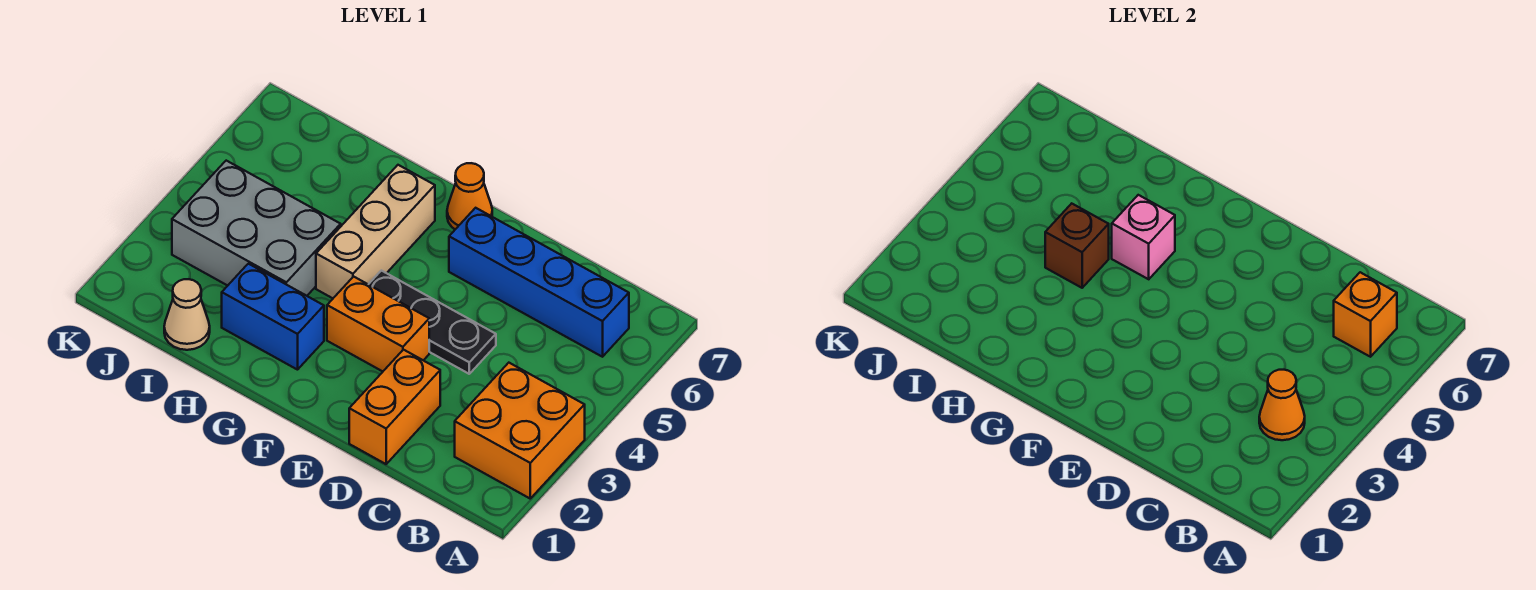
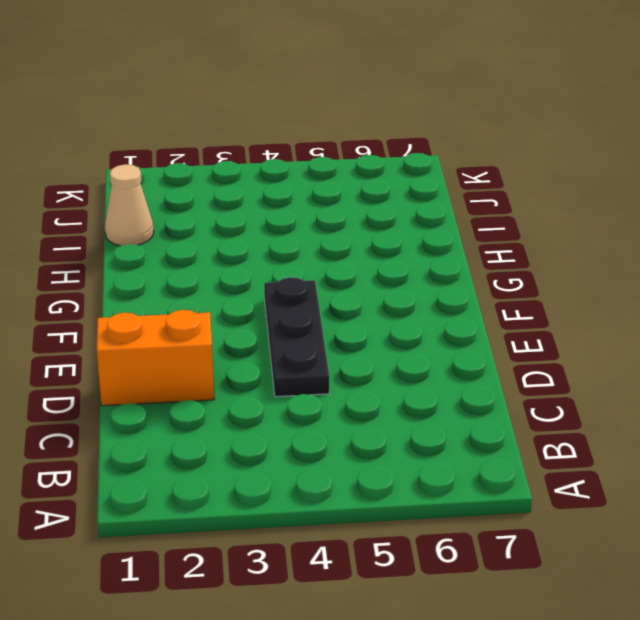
none -> orange brick A2:B3 level 1
none -> blue brick B6:E6 level 1
none -> orange brick E3:F3 level 1

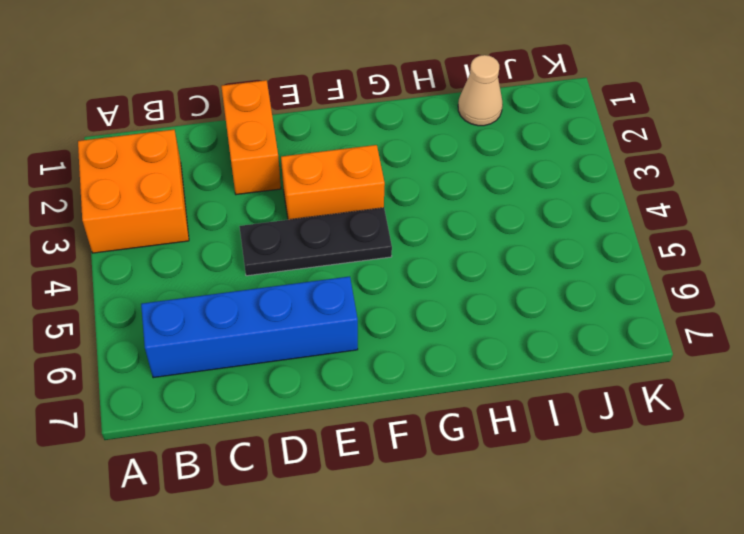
none -> orange cone F7 level 1
none -> blue brick G2:H2 level 1
none -> tan brick G4:G6 level 1

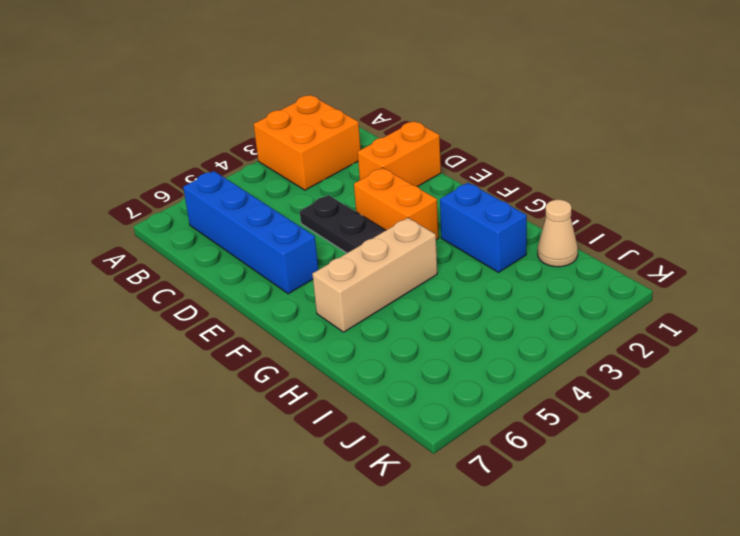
none -> orange cone F7 level 1
none -> grey brick H3:J4 level 1
none -> orange cone B3 level 2

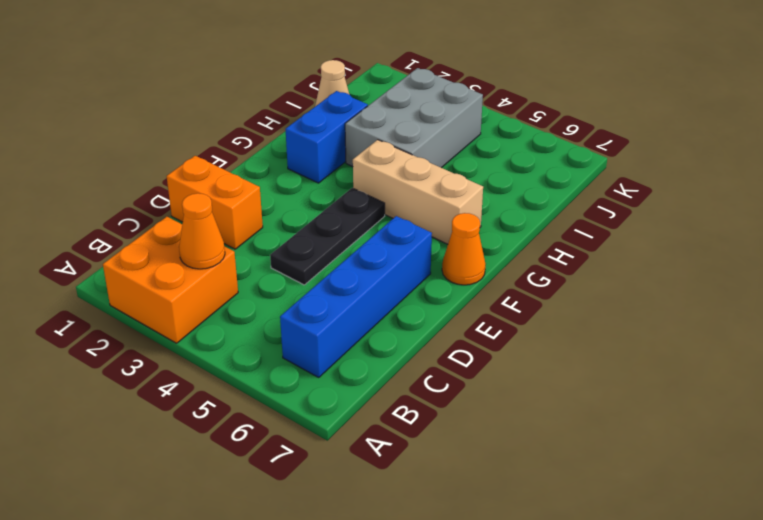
none -> orange brick E3:F3 level 1
none -> orange brick B6 level 2
none -> pink brick G5 level 2

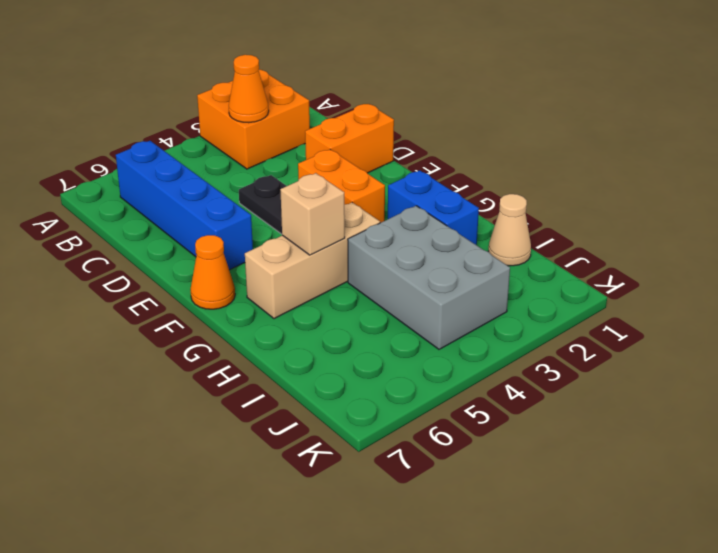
tan brick G5 level 2 -> pink brick G5 level 2
none -> orange brick B6 level 2
none -> brown brick H4 level 2

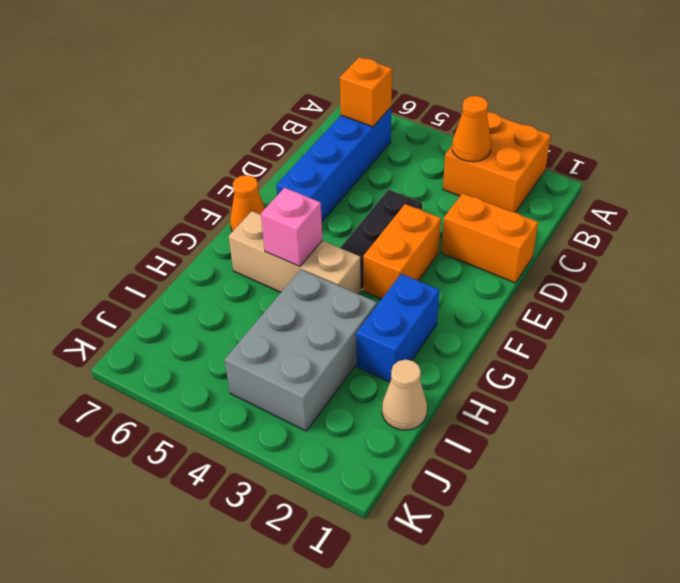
none -> brown brick H4 level 2

